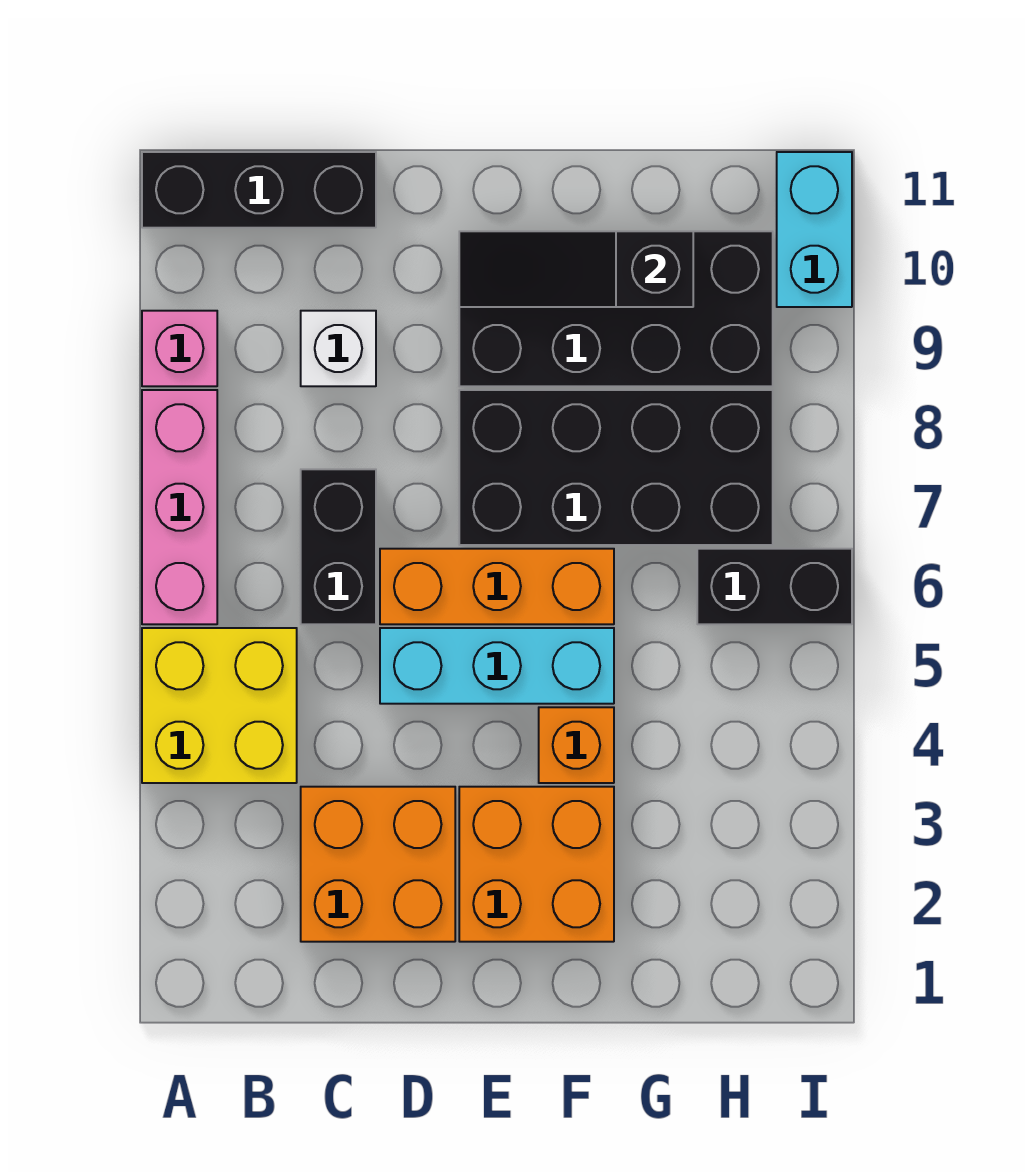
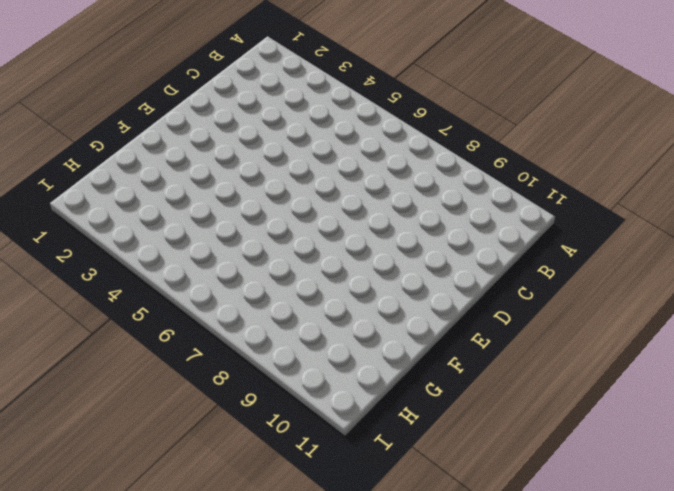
none -> yellow brick A4:B5 level 1
none -> pink brick A6:A8 level 1
none -> pink brick A9 level 1

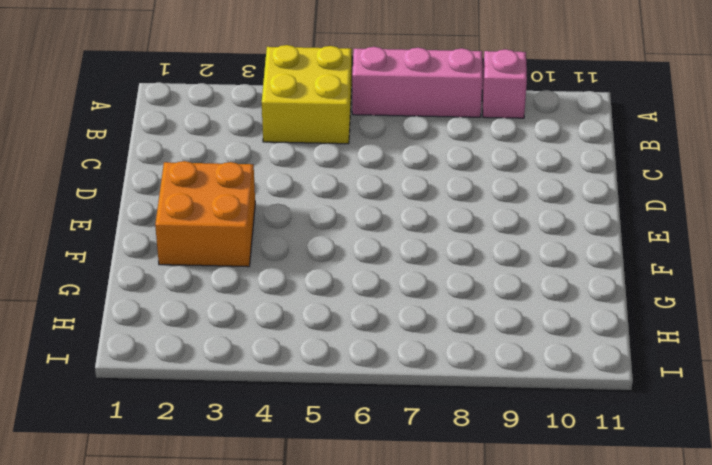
none -> black brick A11:C11 level 1
none -> orange brick C2:D3 level 1
none -> black brick C6:C7 level 1

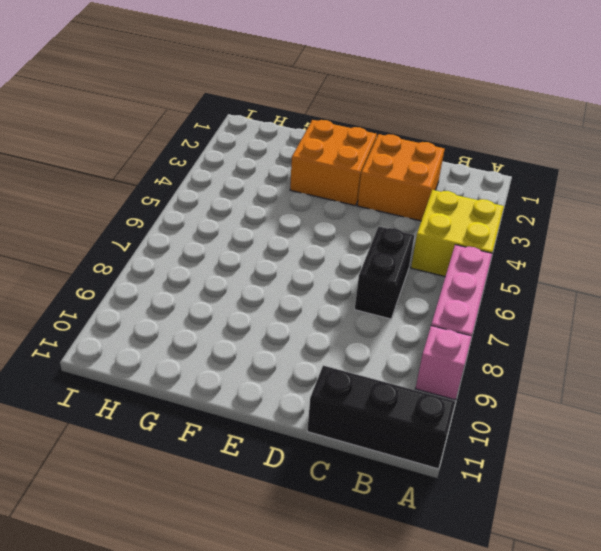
none -> white brick C9 level 1
none -> cyan brick D5:F5 level 1
none -> orange brick D6:F6 level 1

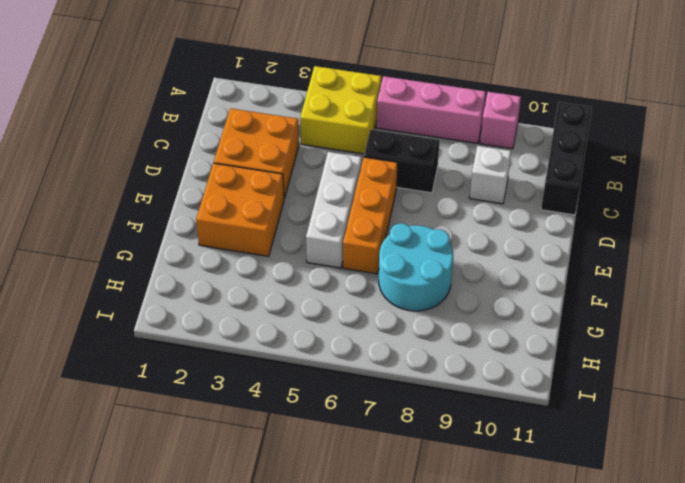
white brick D5:F5 level 1 -> cyan brick D5:F5 level 1
cyan round brick F7:G8 level 1 -> black brick E7:H8 level 1
none -> black brick E9:H10 level 1
none -> orange brick F4 level 1
none -> black brick H6:I6 level 1

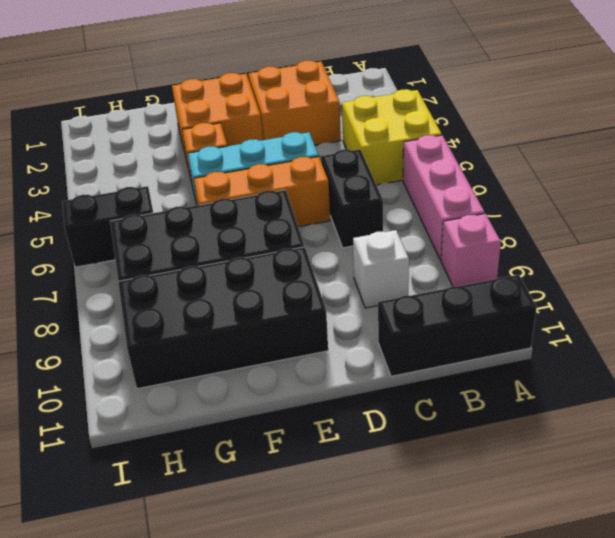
none -> cyan brick I10:I11 level 1
none -> black slope E10:G10 level 2 top G

